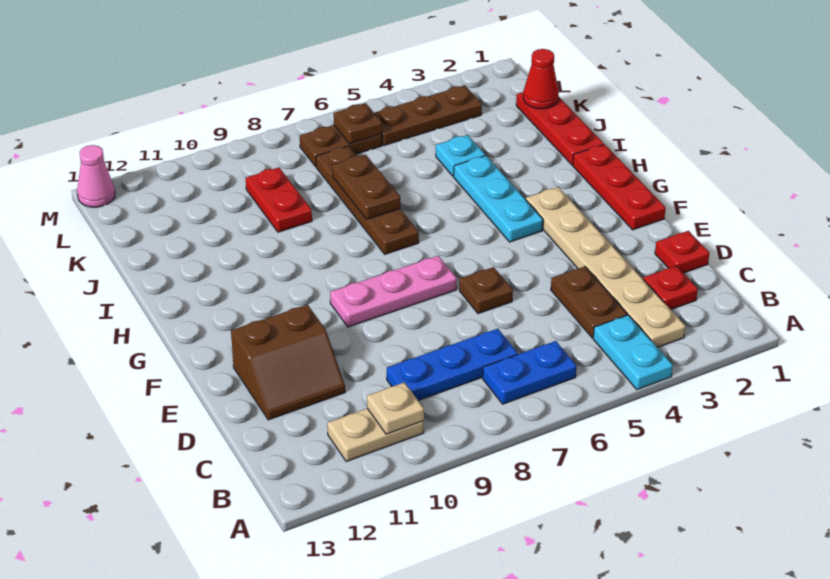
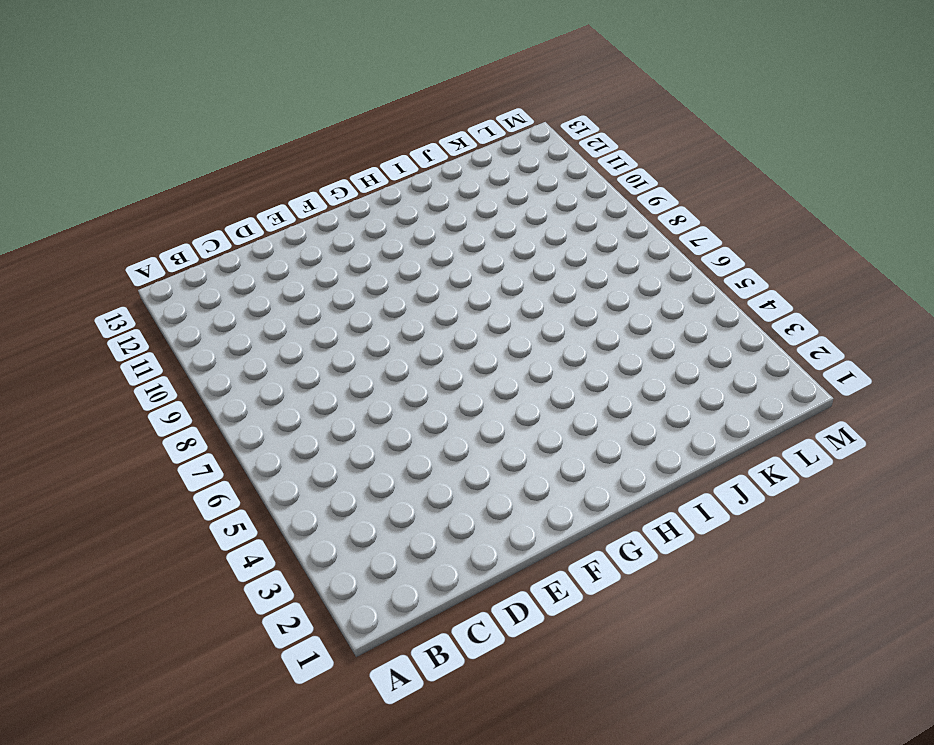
none -> cyan plate A4:B4 level 1
none -> tan plate B3:G3 level 1
none -> blue plate B6:B7 level 1

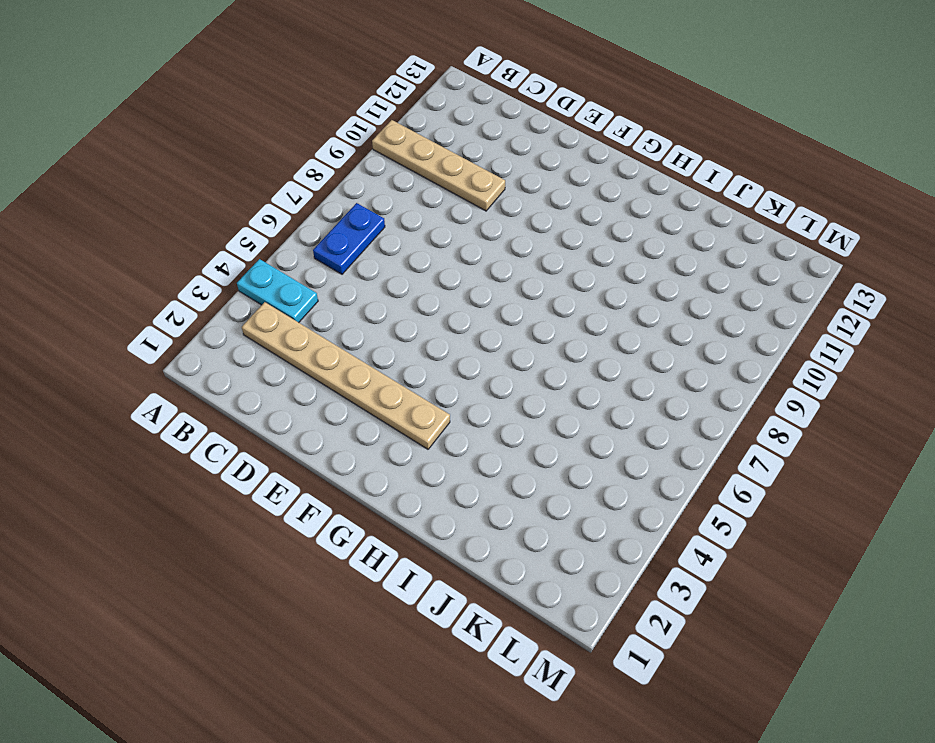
tan plate A10:D10 level 1 -> tan plate B10:B11 level 1
none -> red plate C2 level 1
none -> brown plate C4:D4 level 1
none -> blue plate C7:C9 level 1

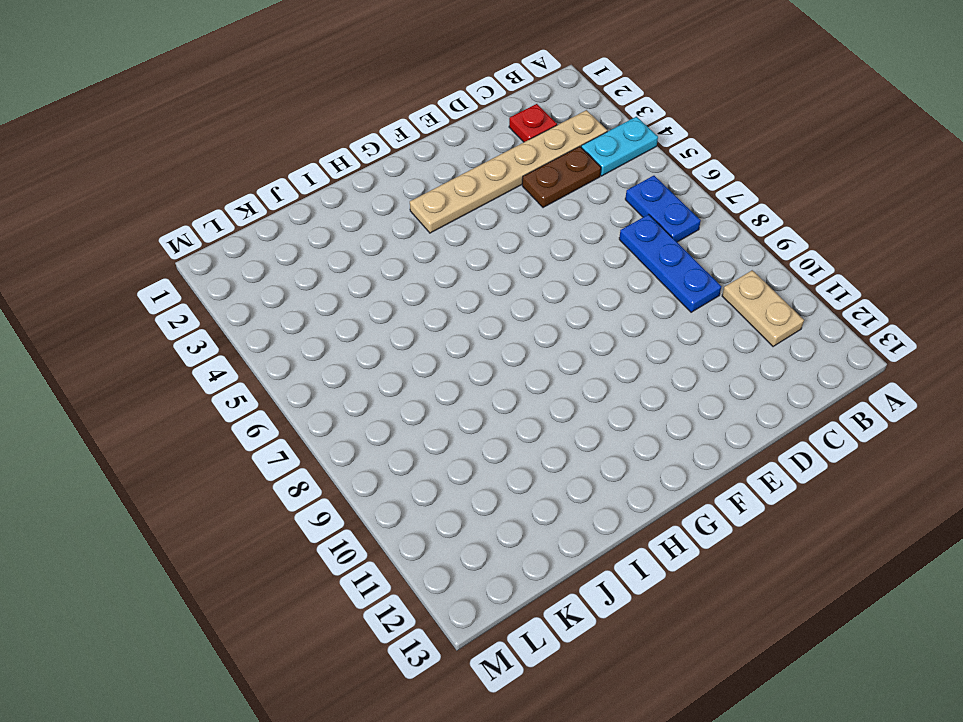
none -> red plate D1 level 1
none -> brown slope D11:E12 level 1 top E
none -> brown plate E6 level 1

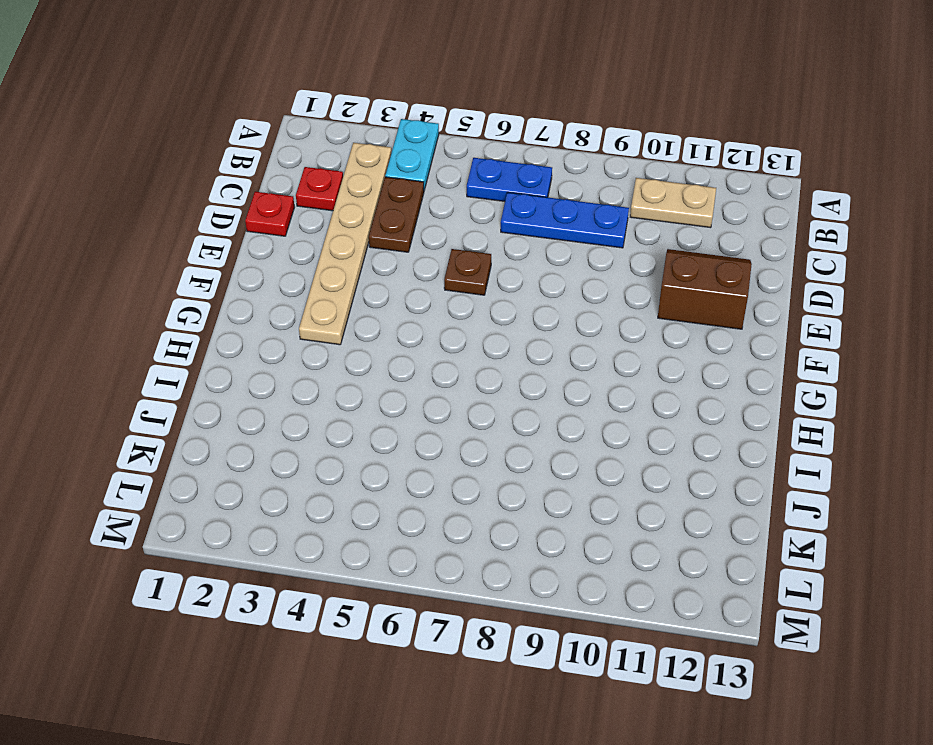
none -> red plate F1:H1 level 1
none -> pink plate F7:F9 level 1
none -> cyan plate G4:I4 level 1

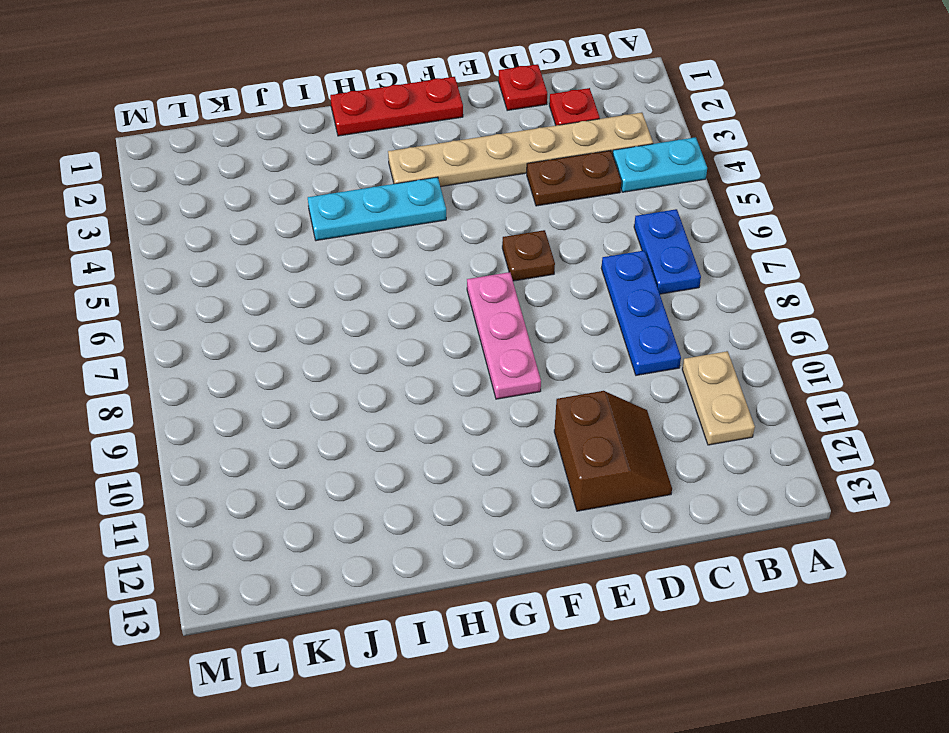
none -> brown plate H7:K7 level 1
none -> red plate I1:K1 level 1
none -> cyan plate J4 level 1

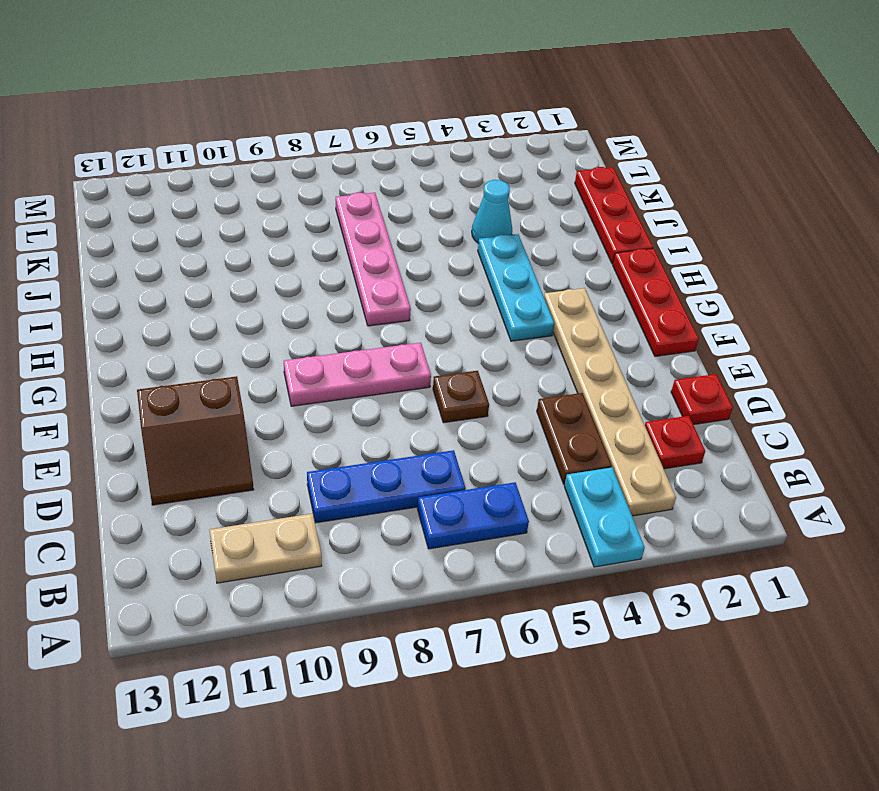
pink plate H7:K7 level 1 -> brown plate H7:K7 level 1
cyan cone J4 level 1 -> cyan plate J4 level 1
none -> red plate J9:K9 level 1
none -> brown plate L3:L5 level 1
none -> brown plate L6:L7 level 1

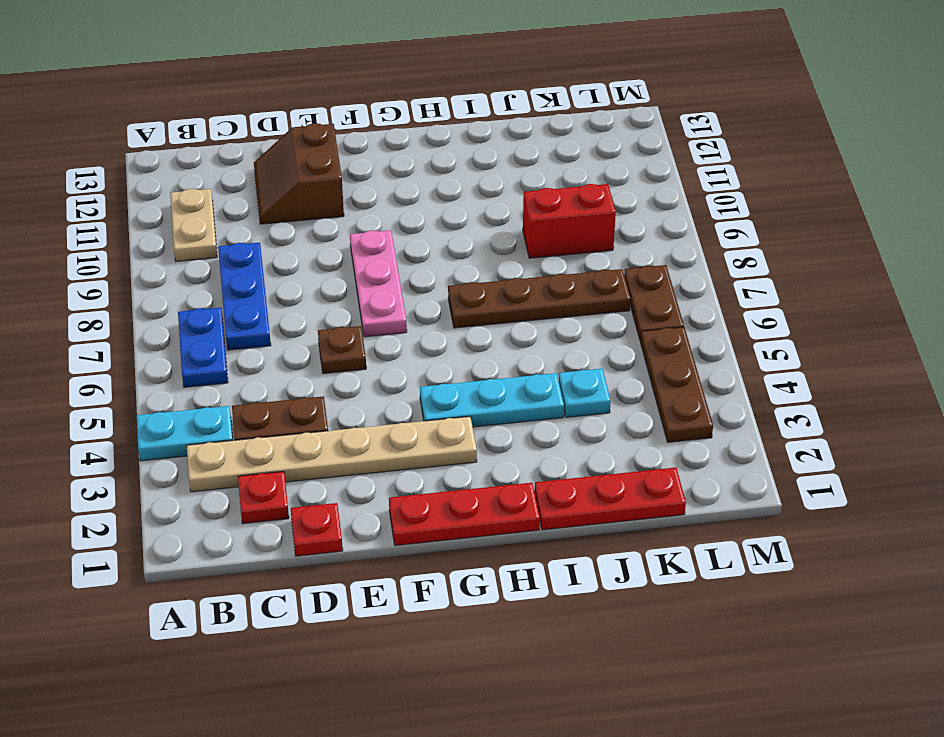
red brick J9:K9 level 1 -> red plate J9:K9 level 1
none -> pink cone M13 level 1
none -> tan plate B10 level 2
none -> brown plate I7:J7 level 2

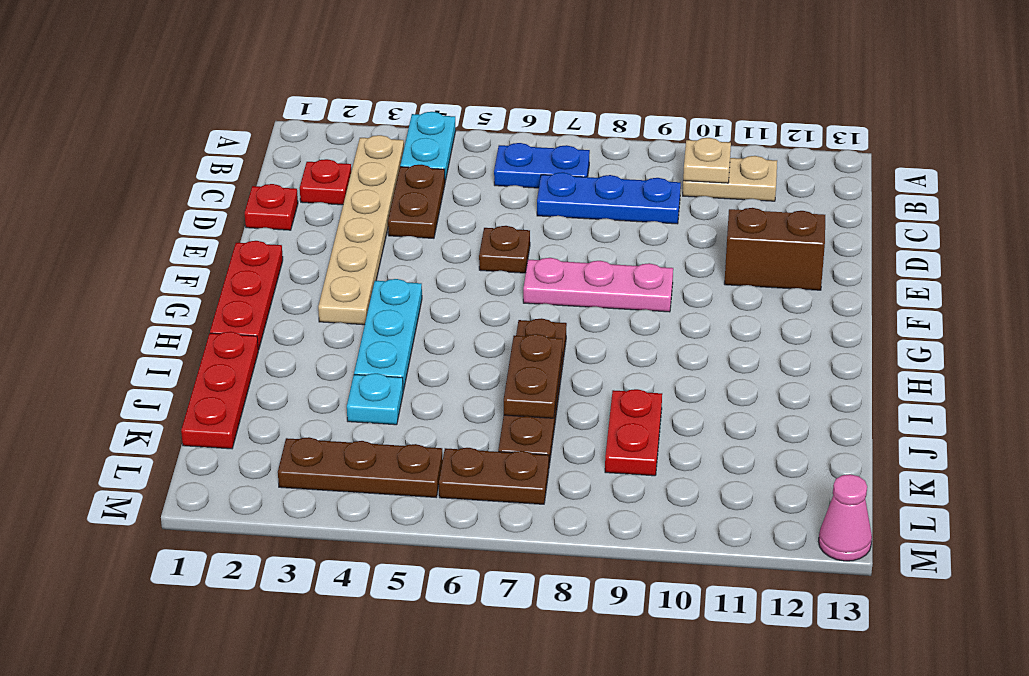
none -> red cone K1 level 2
none -> brown plate L6 level 2

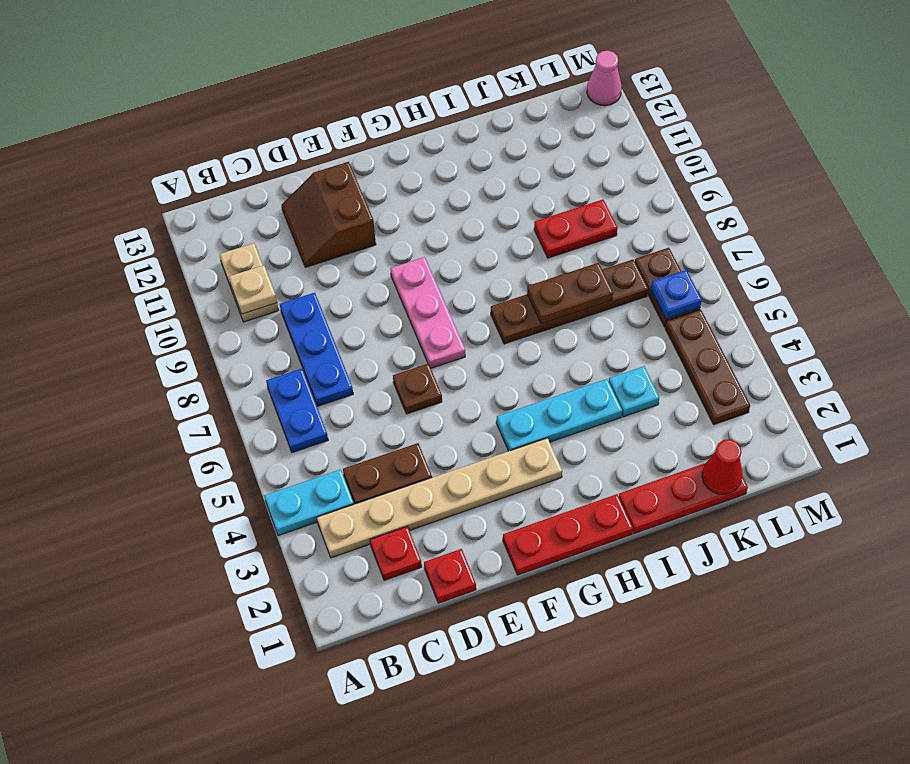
blue plate L6 level 2 -> brown plate L6 level 2

